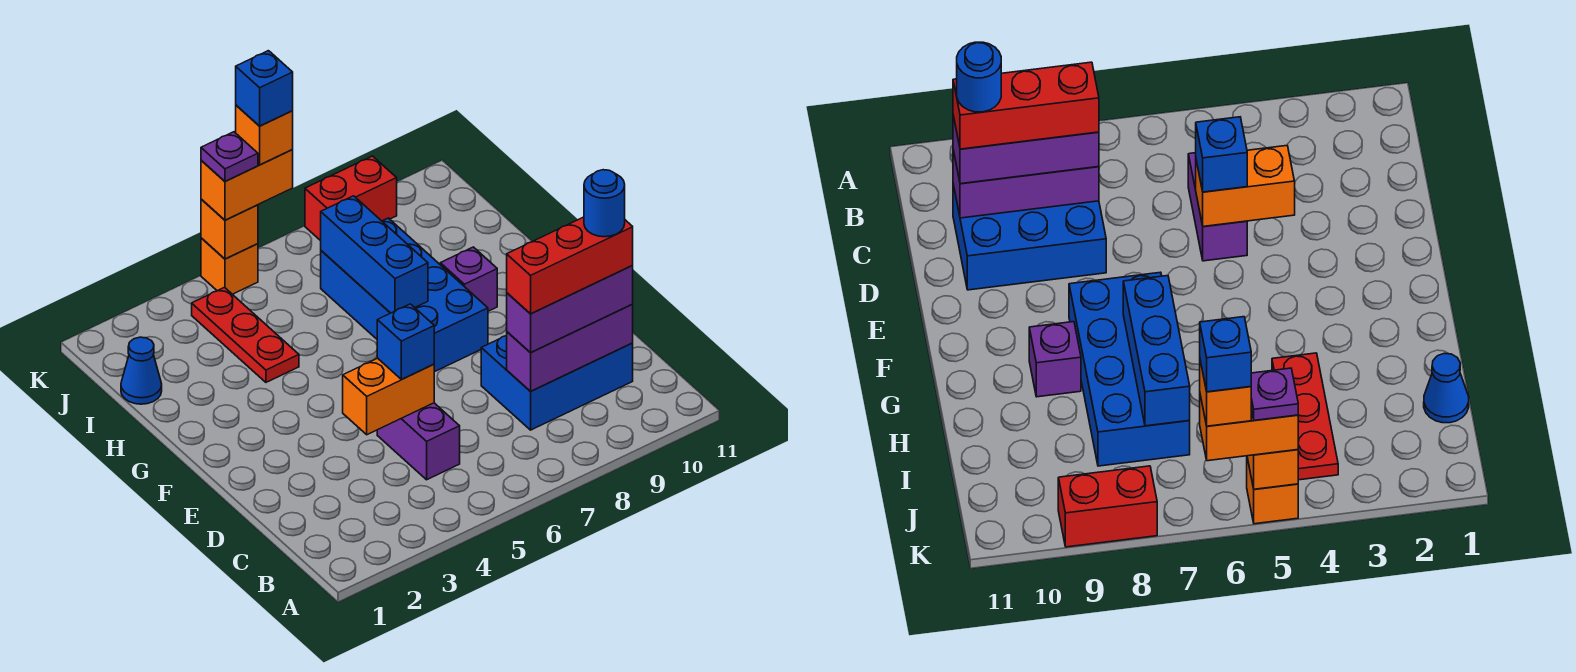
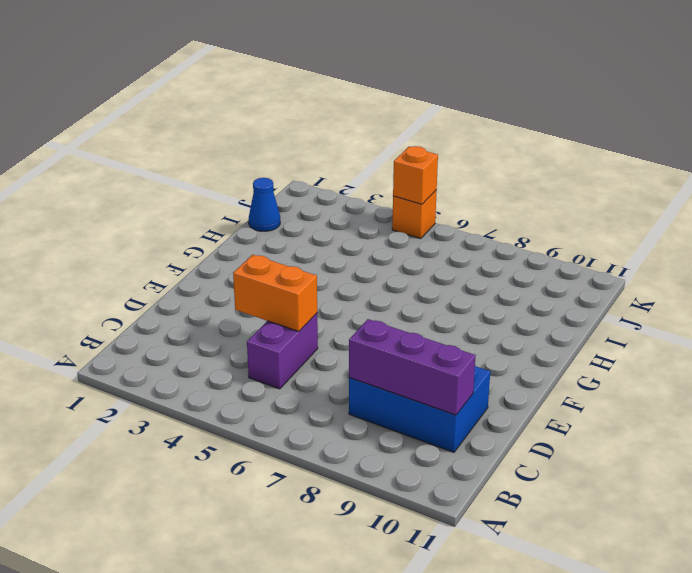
none -> blue brick F7:I8 level 1
none -> purple brick G9 level 1
none -> red plate H4:J4 level 1

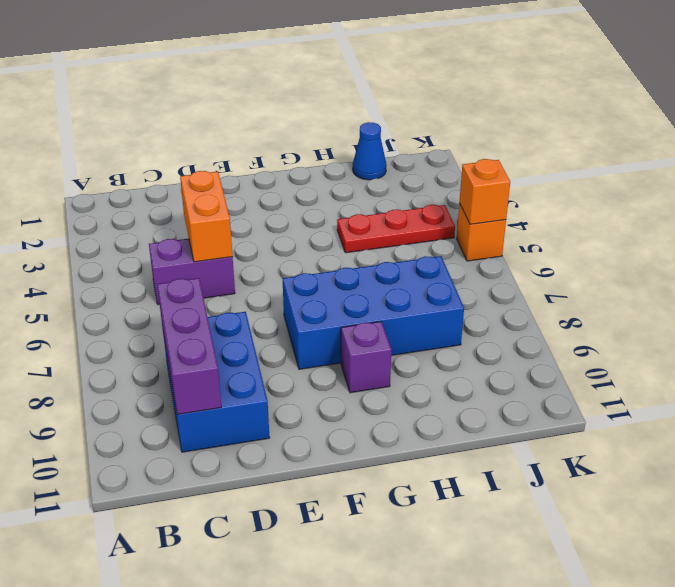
none -> red brick K8:K9 level 1
none -> blue brick G7:I7 level 2
none -> purple brick C8:C10 level 3

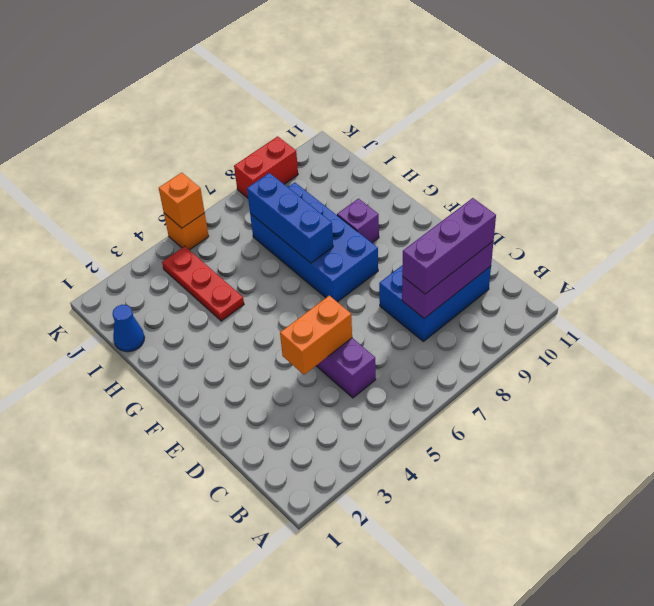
none -> blue brick D5 level 3
none -> orange brick K5:K6 level 3
none -> red brick C8:C10 level 4

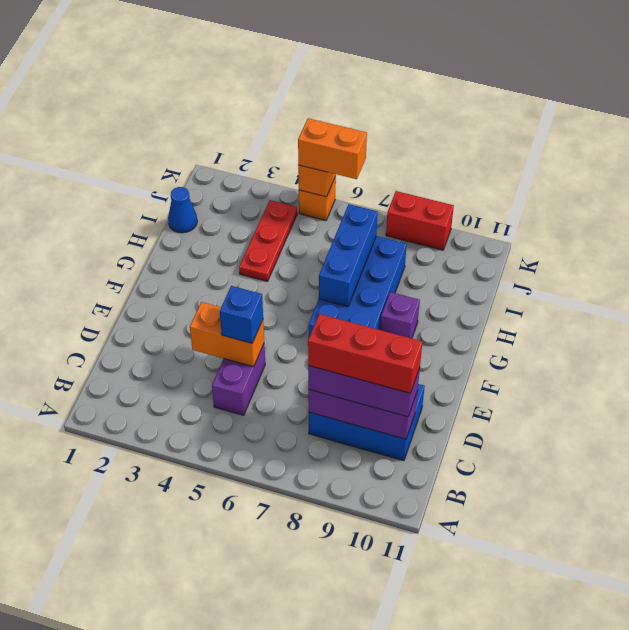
none -> purple plate K5 level 4
none -> orange brick K6 level 4
none -> blue round brick C10 level 5

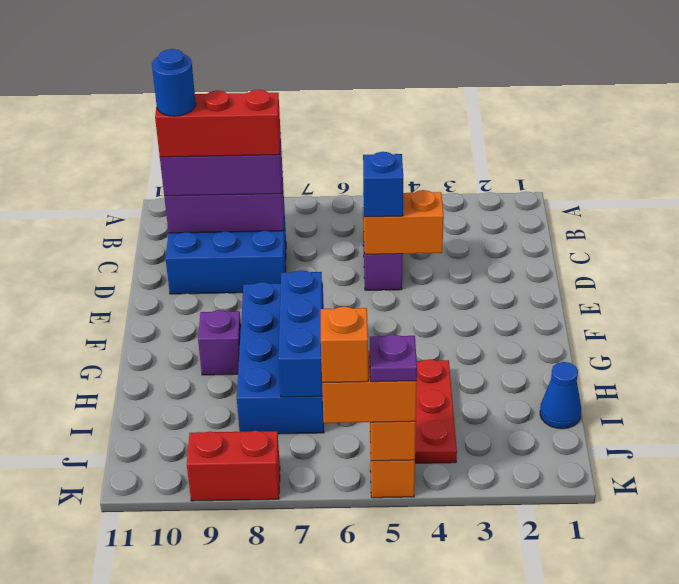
none -> blue brick K6 level 5

